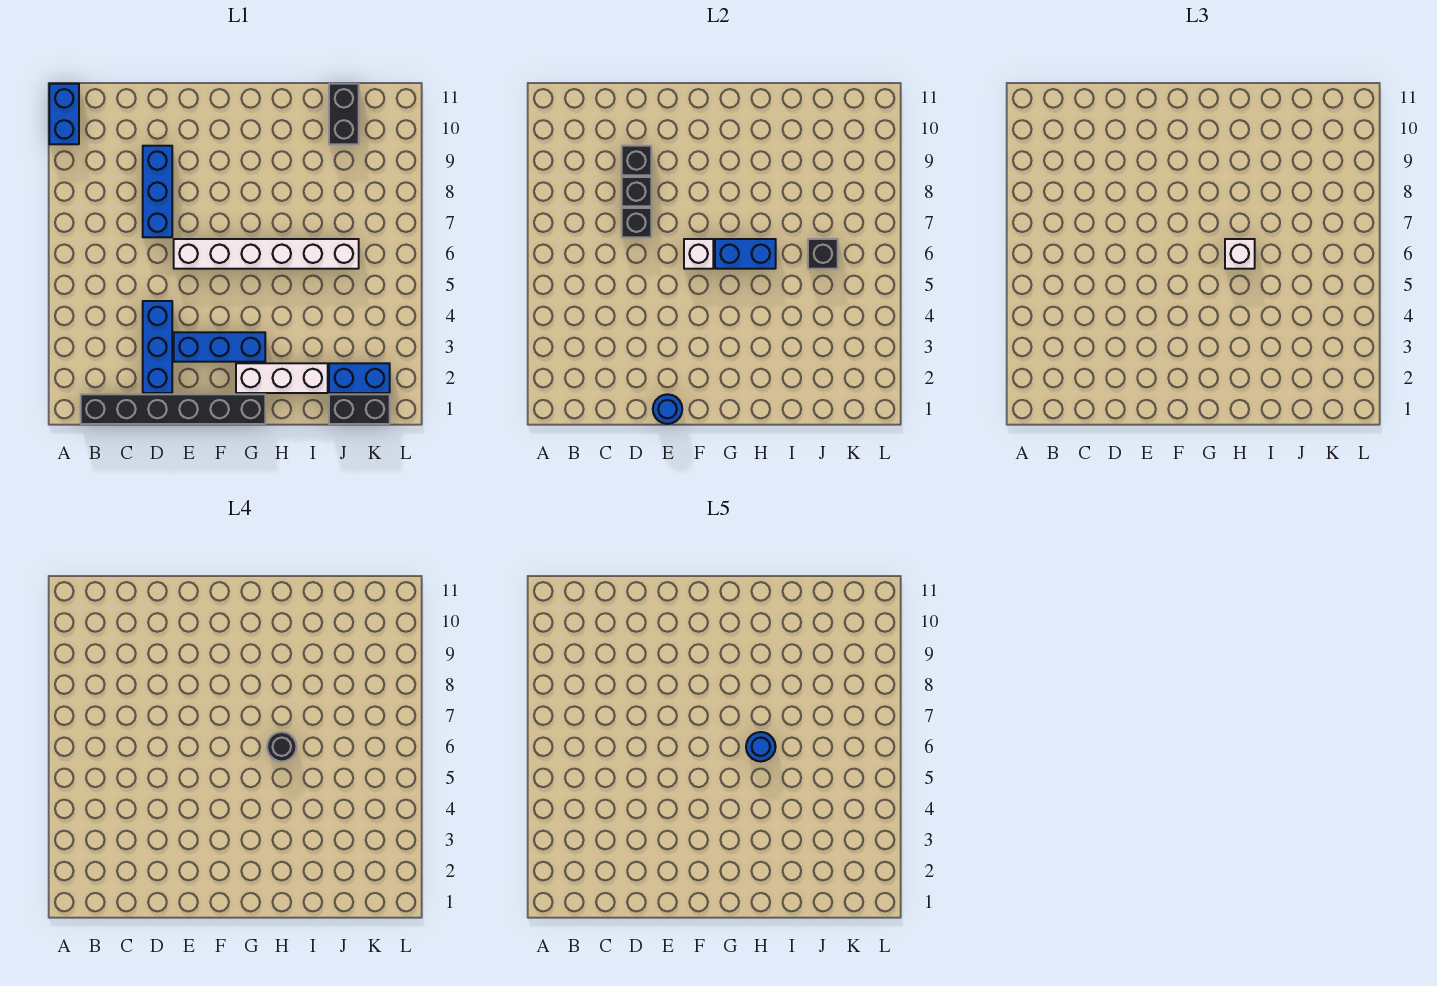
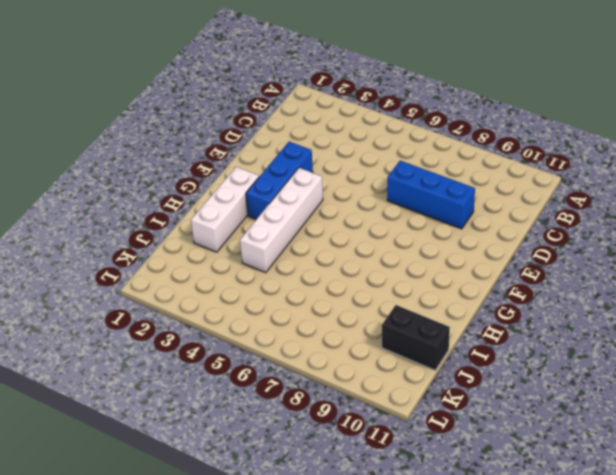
white brick F4:I4 level 1 -> none
none -> blue brick A10:A11 level 1
none -> black brick B1:G1 level 1
none -> blue brick D2:D4 level 1

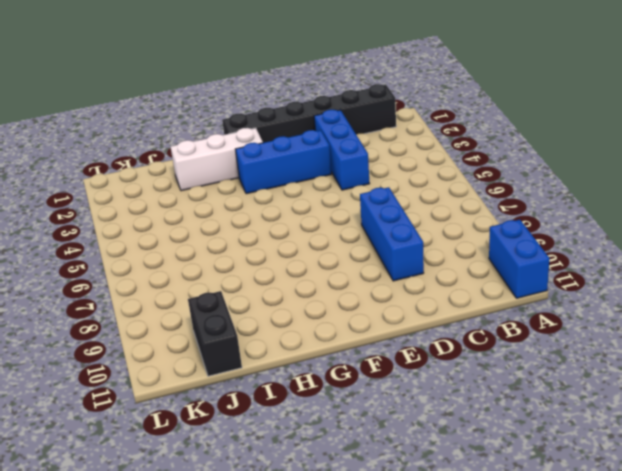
none -> white brick E6:J6 level 1
none -> black brick J1:K1 level 1
none -> blue brick J2:K2 level 1

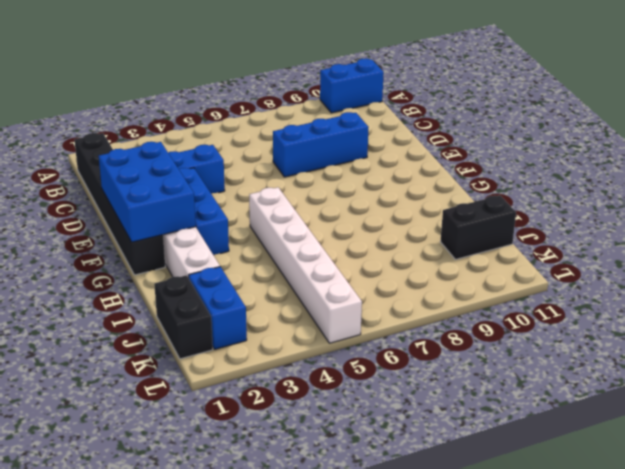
blue brick E1:G2 level 2 -> blue round brick E1 level 2
white brick G5:L5 level 1 -> white brick E6:J6 level 1
none -> black brick D7 level 2
none -> black brick D8 level 2
none -> black brick D9 level 2

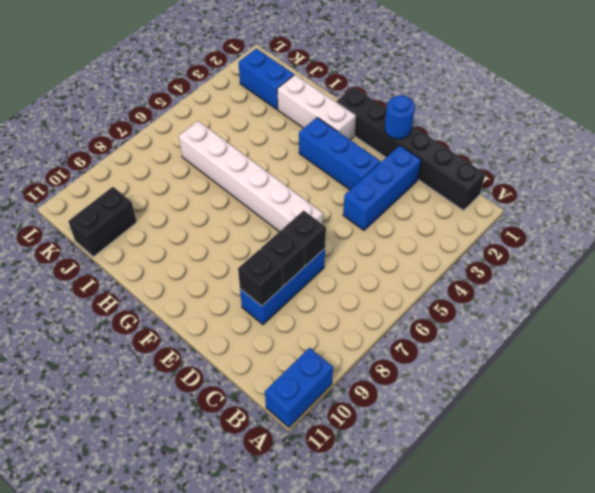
none -> black brick J1:K1 level 1
none -> white brick F6 level 2
none -> blue brick G6:H6 level 2

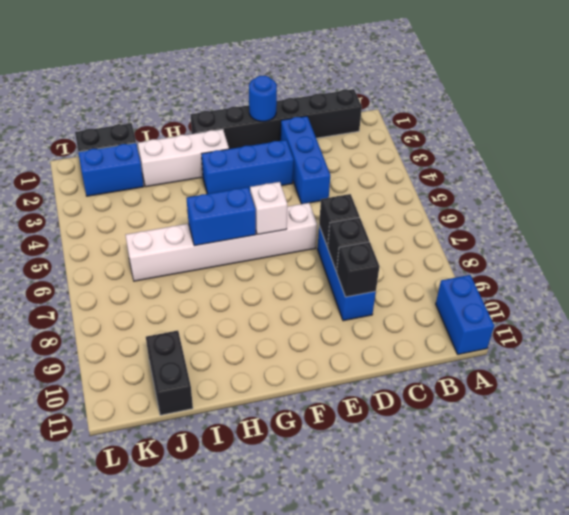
none -> black brick J6 level 2
none -> white brick H6 level 3
none -> black round brick H6 level 4

